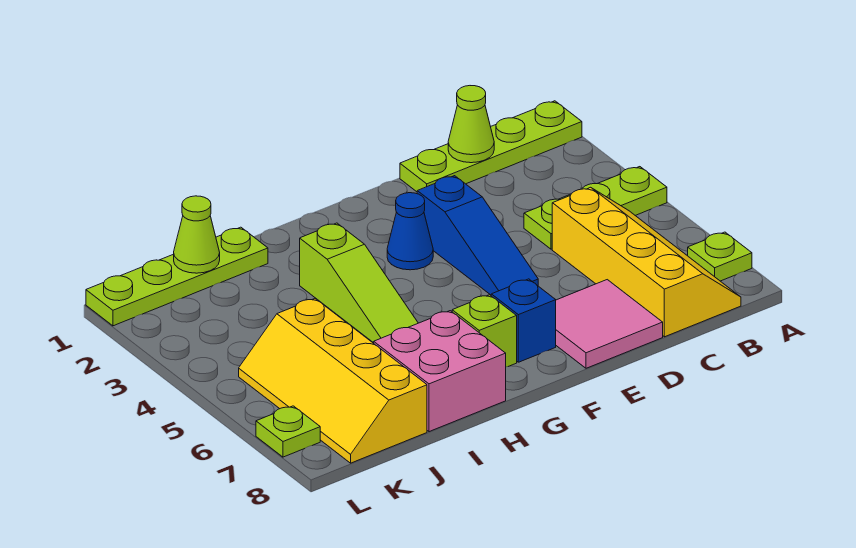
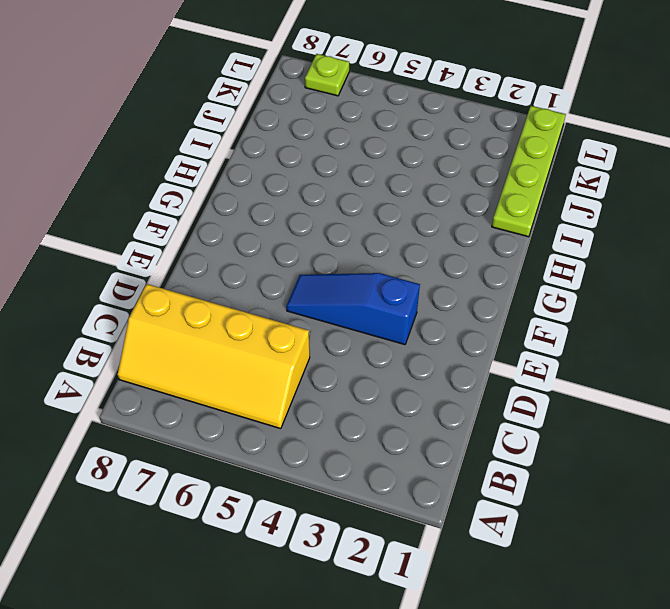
none -> lime plate A1:D1 level 1
none -> lime plate A4:C4 level 1
none -> lime plate A7 level 1

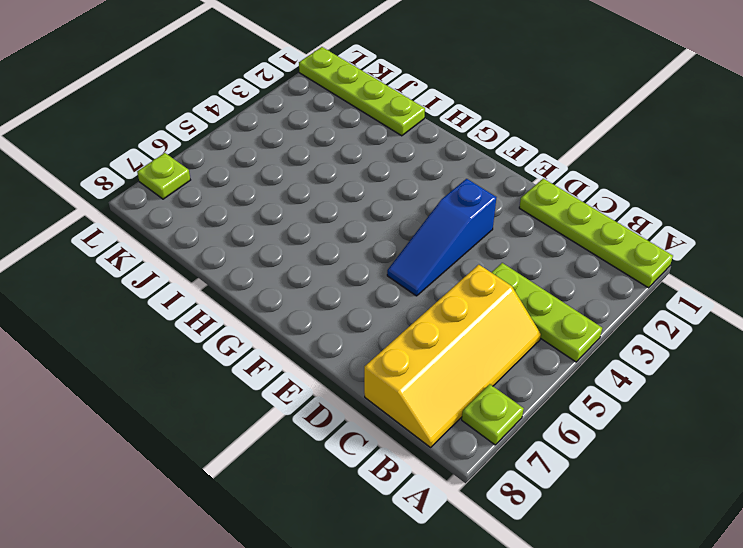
none -> pink tile D7:E8 level 1
none -> blue cone F3 level 1
none -> blue brick F7 level 1

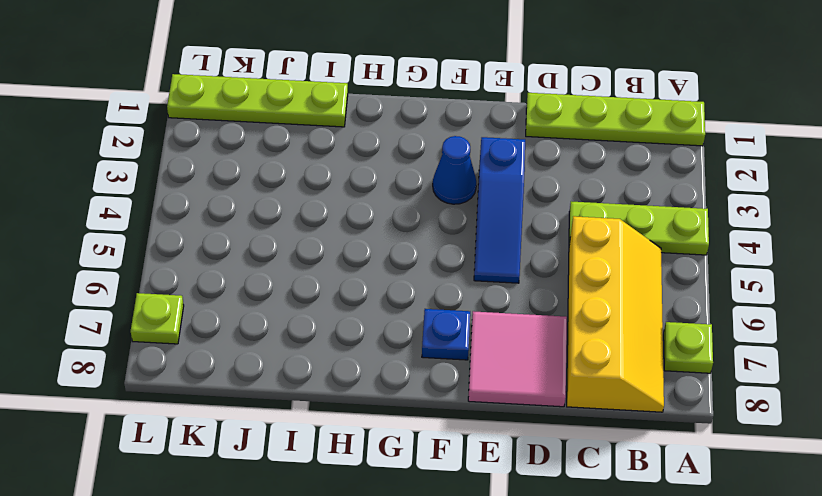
blue plate F7 level 1 -> blue brick F7 level 1
none -> lime brick G7 level 1
none -> lime slope H3:H5 level 1 top 3
none -> pink brick H7:I8 level 1

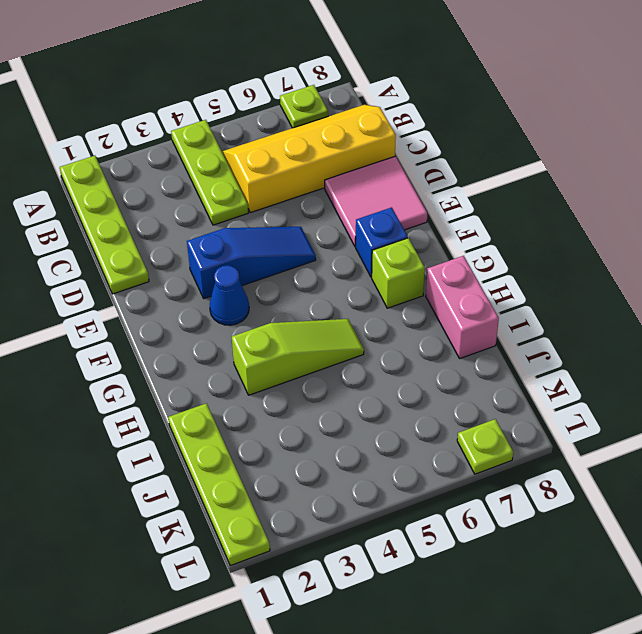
pink brick H8:I8 level 1 -> pink brick H7:I8 level 1
none -> yellow slope J5:K8 level 1 top J
none -> lime cone C1 level 2
none -> lime cone J1 level 2

